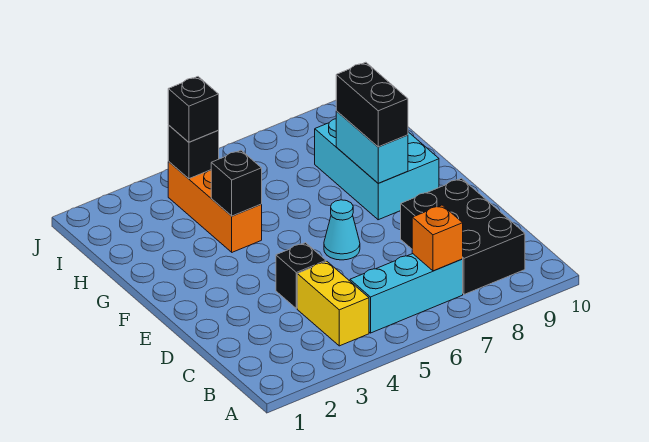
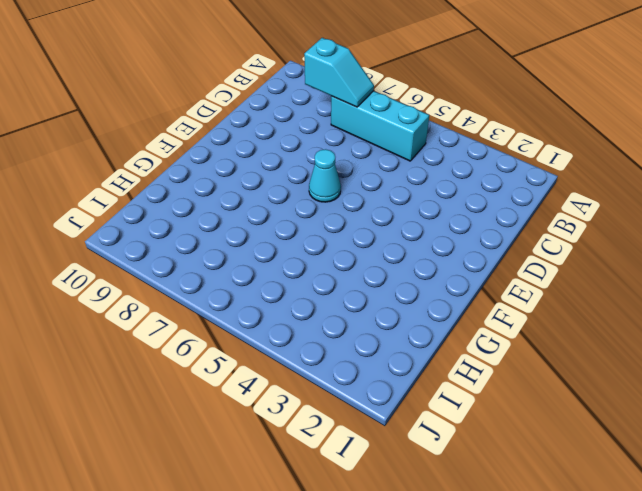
cyan slope B7:B8 level 2 top 8 -> orange brick B7 level 2
none -> yellow brick B4:C4 level 1
none -> black brick B8:D9 level 1
none -> black brick D4 level 1

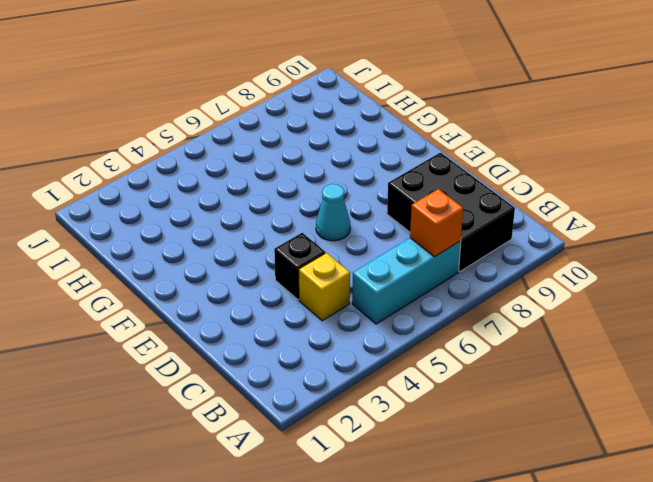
yellow brick C4 level 1 -> yellow brick B4:C4 level 1
none -> cyan brick F8:H9 level 1
none -> orange brick G4:I4 level 1
none -> cyan brick F8:G8 level 2

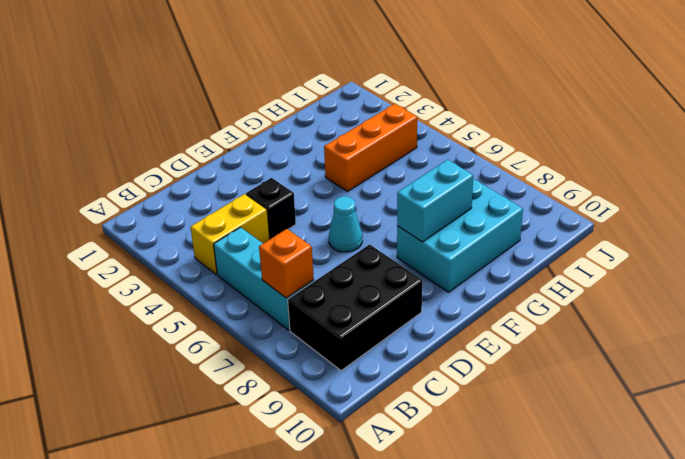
none -> black brick G4 level 2
none -> black brick I4 level 2
none -> black brick F8:G8 level 3

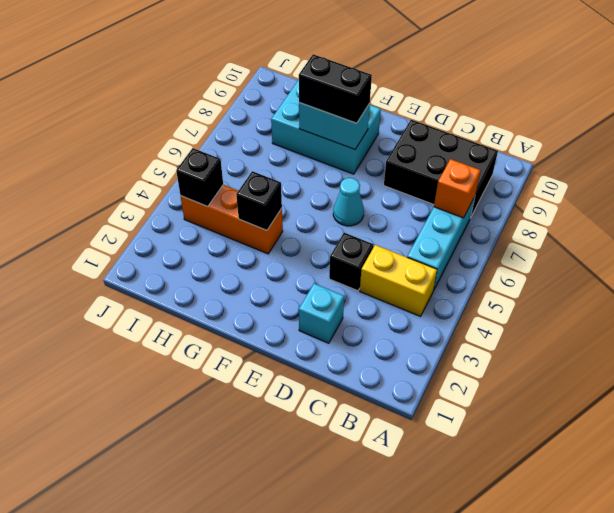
cyan brick D2 level 1 -> none
none -> black brick I4 level 3

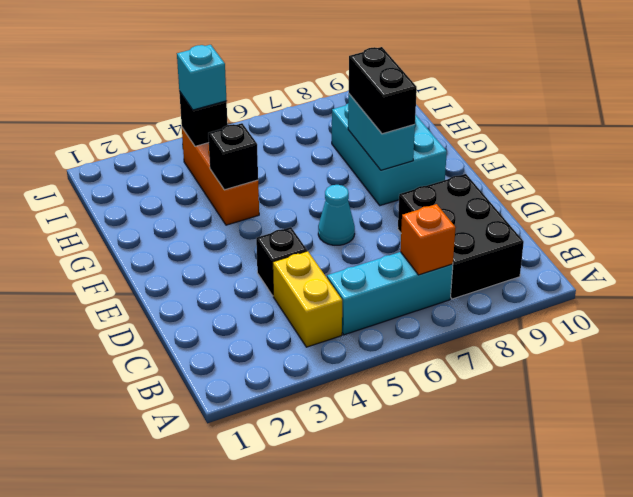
cyan brick I4 level 3 -> black brick I4 level 3

